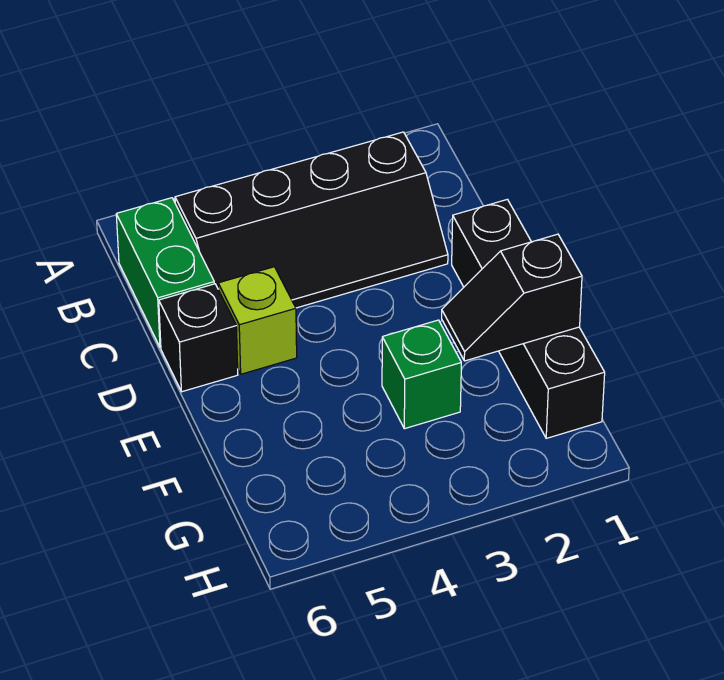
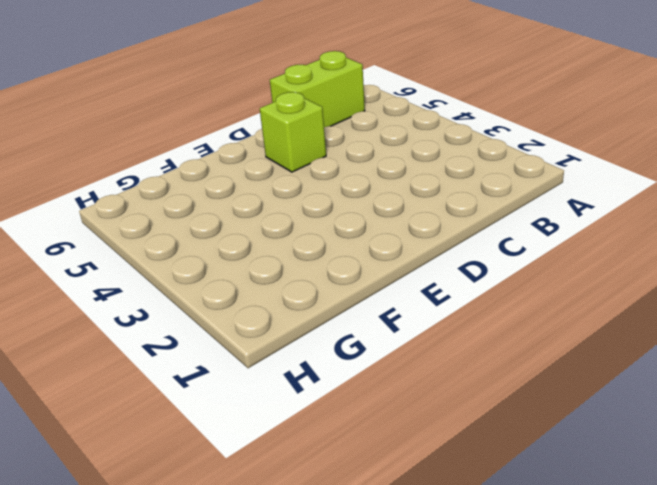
lime brick B6:C6 level 1 -> green brick B6:C6 level 1
none -> black slope B2:C5 level 1 top B
none -> black brick D1:G1 level 1

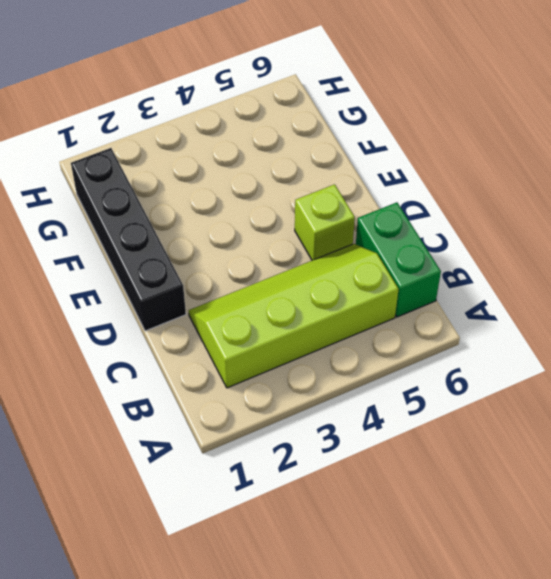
lime slope B2:C5 level 1 top B -> black slope B2:C5 level 1 top B
none -> black brick D6 level 1
none -> green brick F3 level 1

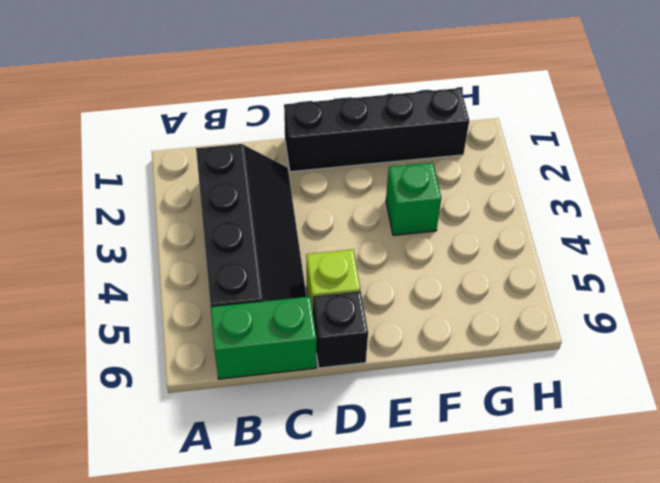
none -> black slope F1:F2 level 2 top 1

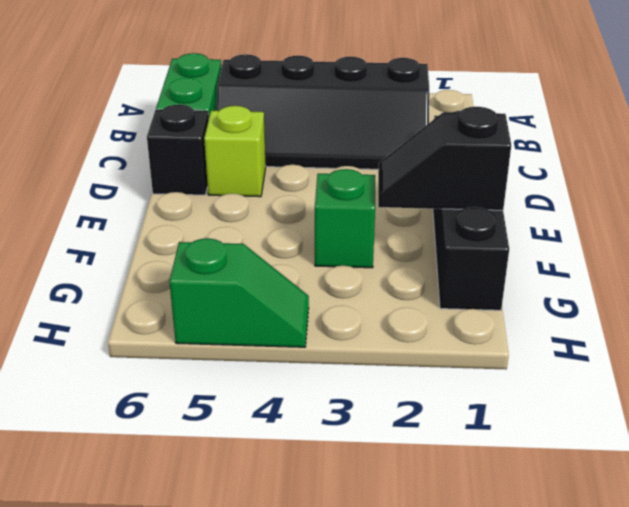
green slope H4:H5 level 1 top 5 -> none

